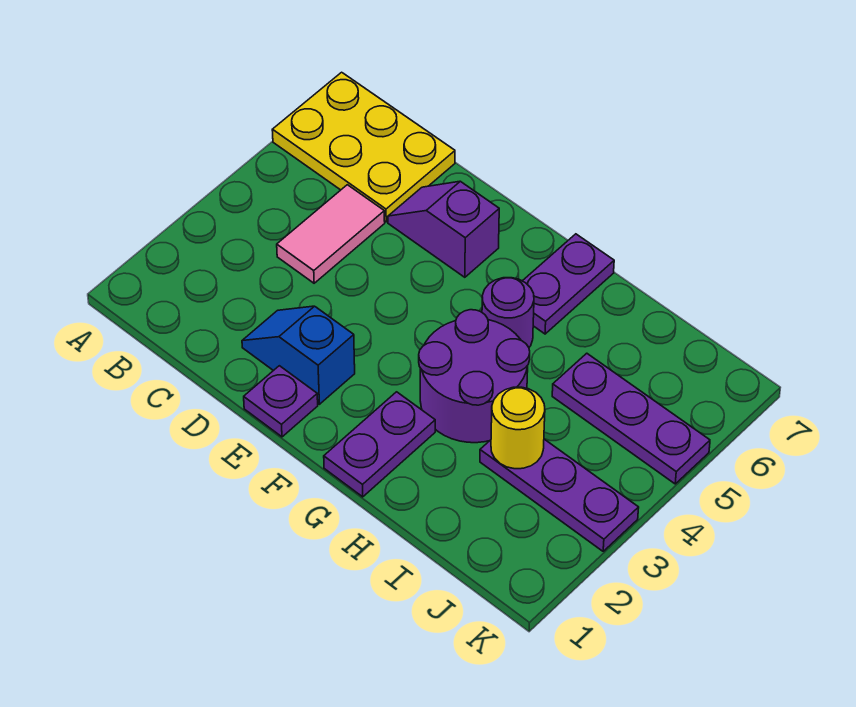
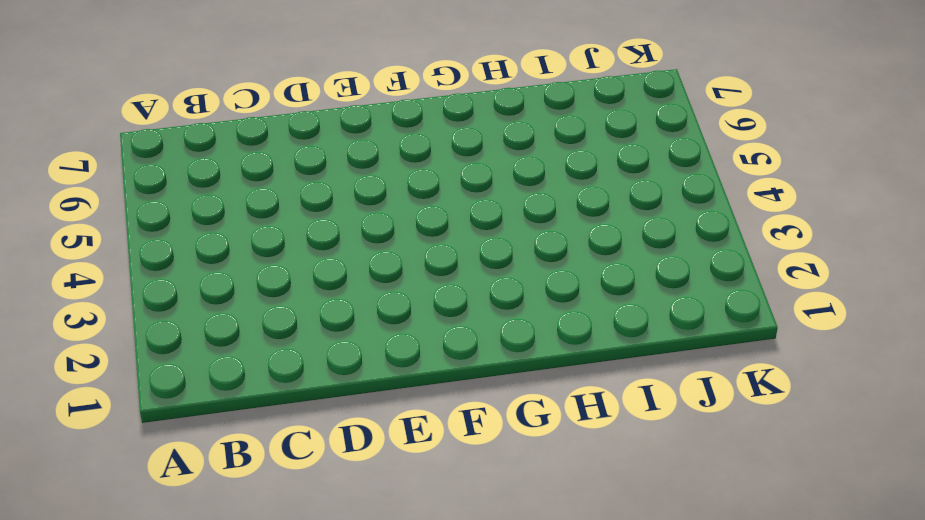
none -> yellow plate A6:C7 level 1
none -> pink tile C4:C5 level 1
none -> blue slope D2:E2 level 1 top E

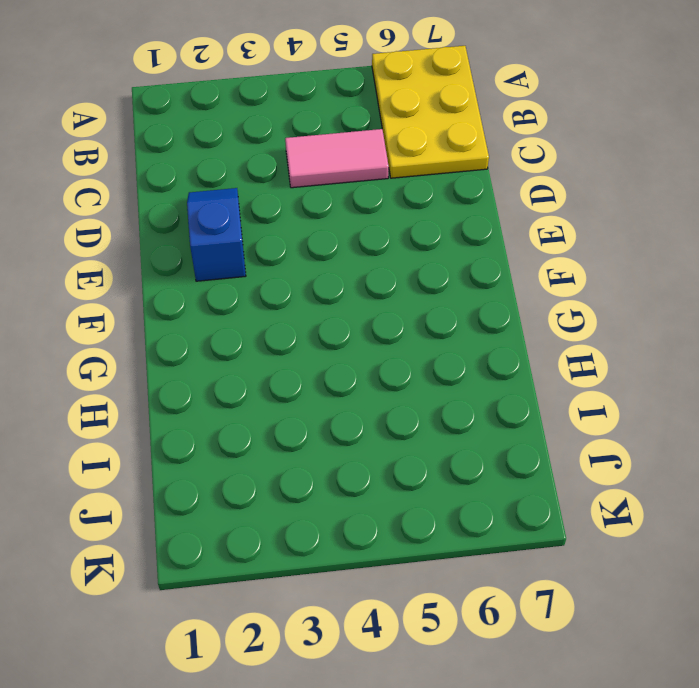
none -> purple slope D6:E6 level 1 top E
none -> purple plate E1 level 1
none -> purple plate G1:G2 level 1

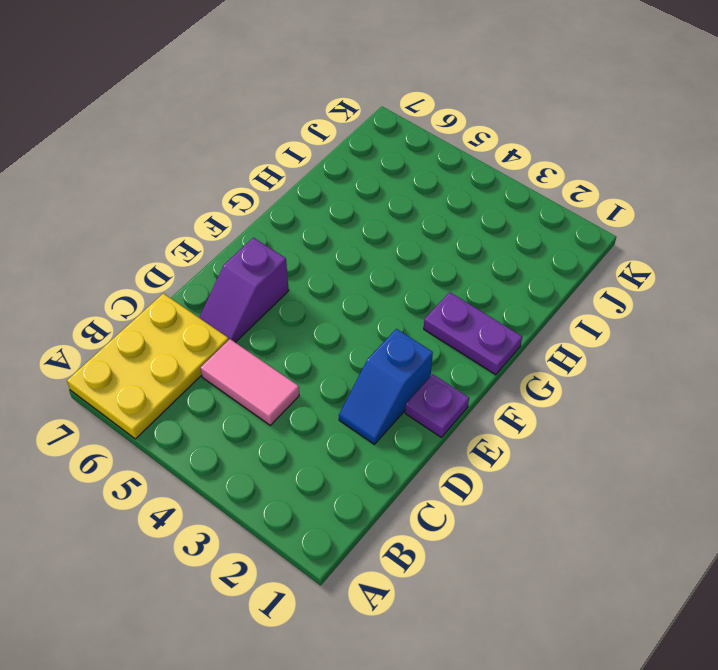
none -> purple round brick G3:H4 level 1
none -> purple round brick G5 level 1
none -> purple plate G6:G7 level 1

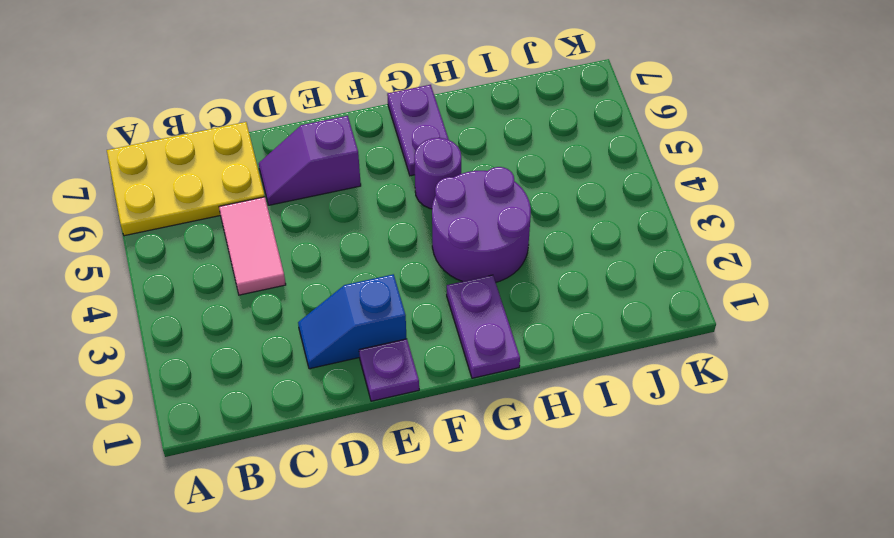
none -> purple plate I3:K3 level 1
none -> purple plate I5:K5 level 1
none -> yellow round brick I3 level 2

